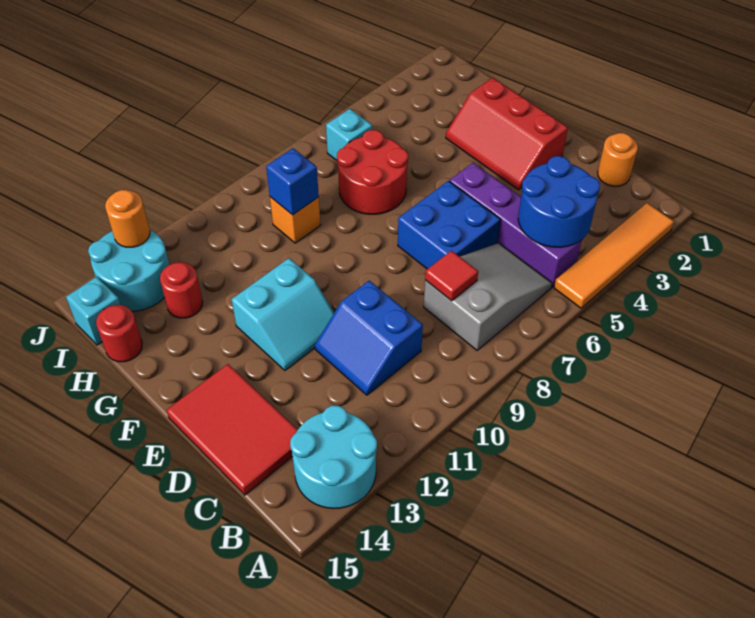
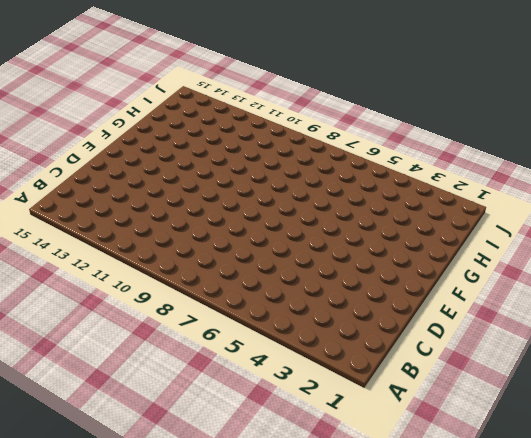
none -> orange tile A2:A5 level 1
none -> cyan round brick A13:B14 level 1
none -> purple brick B5:E5 level 1

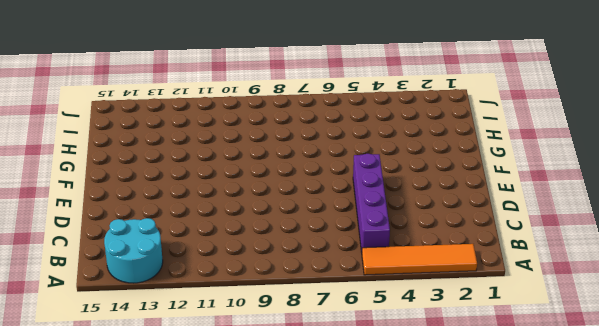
none -> grey slope B6:C8 level 1 top 8
none -> orange round brick C1 level 1
none -> blue slope C10:D11 level 1 top 10

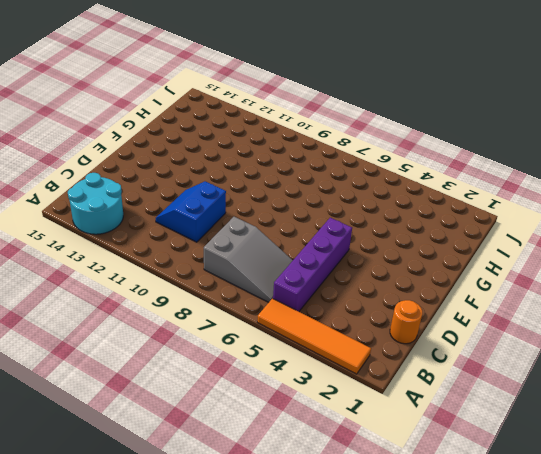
none -> red tile C14:E15 level 1
none -> blue brick D6:E7 level 1
none -> red slope E2:G3 level 1 top 2

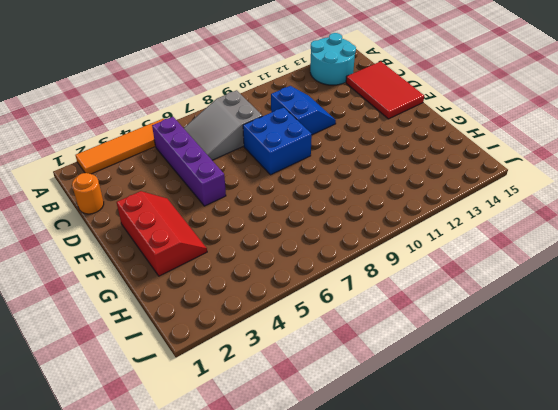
blue brick D8:E9 level 1 -> blue brick D6:E7 level 1
none -> cyan slope E11:F12 level 1 top F
none -> red round brick G6:H7 level 1
none -> orange brick H9 level 1

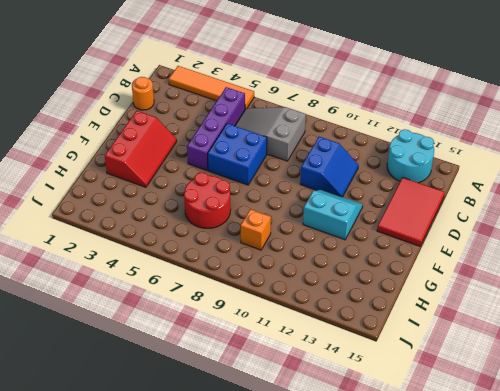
none -> red round brick H13 level 1
none -> red round brick H15 level 1
none -> cyan brick I6 level 1

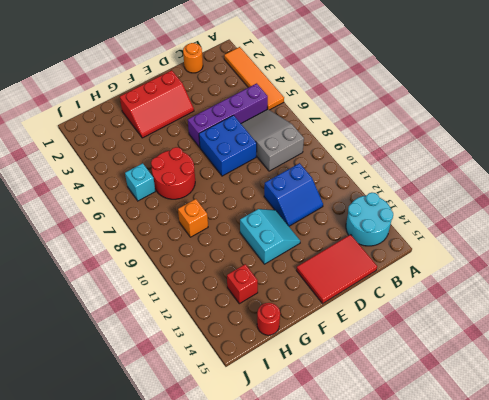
red brick H13 level 1 -> red round brick H13 level 1
none -> cyan round brick I13:J14 level 1
none -> cyan brick I15 level 1
none -> blue round brick B4:C5 level 2

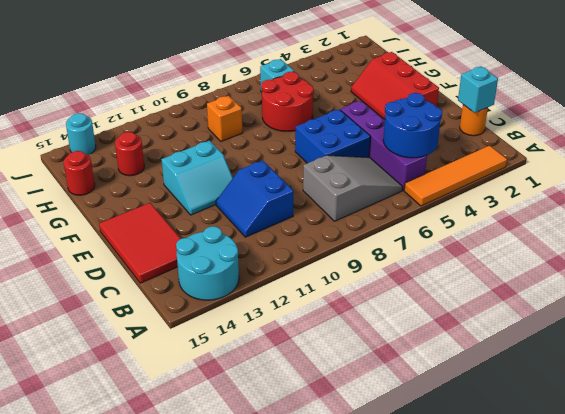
cyan brick C1 level 2 -> cyan brick I15 level 1
cyan round brick J14 level 1 -> cyan round brick I13:J14 level 1
none -> red tile C8 level 2
none -> blue brick H9 level 2
none -> orange round brick J13 level 2

